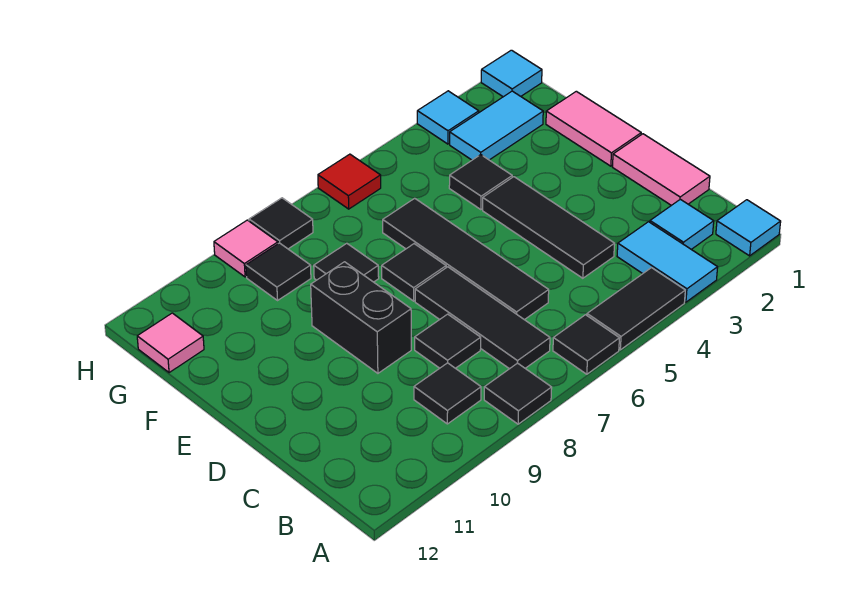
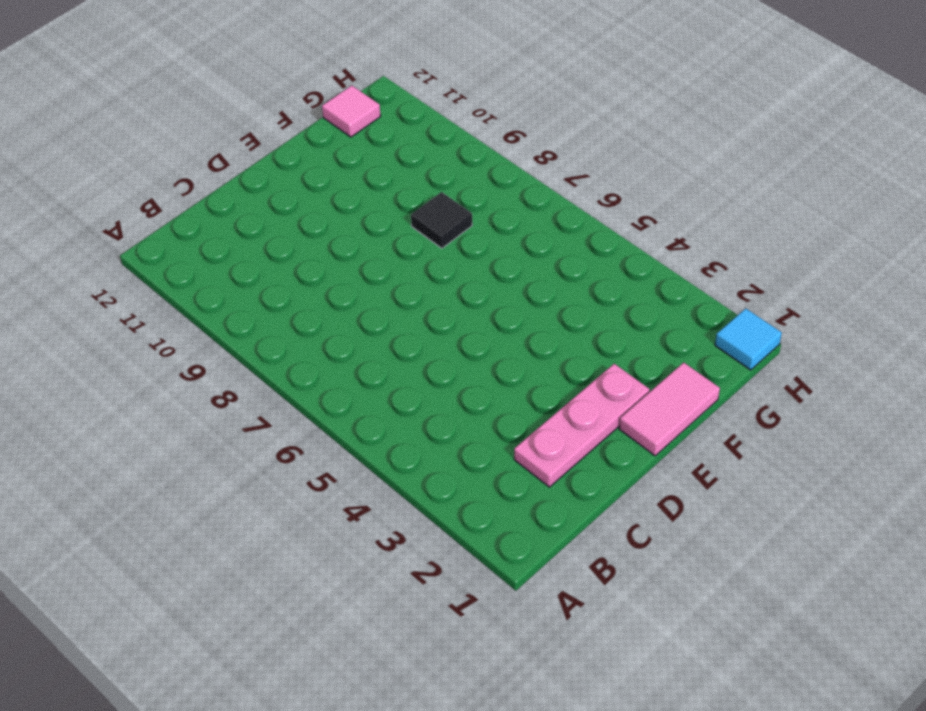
pink plate C2:E2 level 1 -> none
none -> cyan tile A1 level 1
none -> cyan tile A3:B3 level 1
none -> black tile A4:A5 level 1

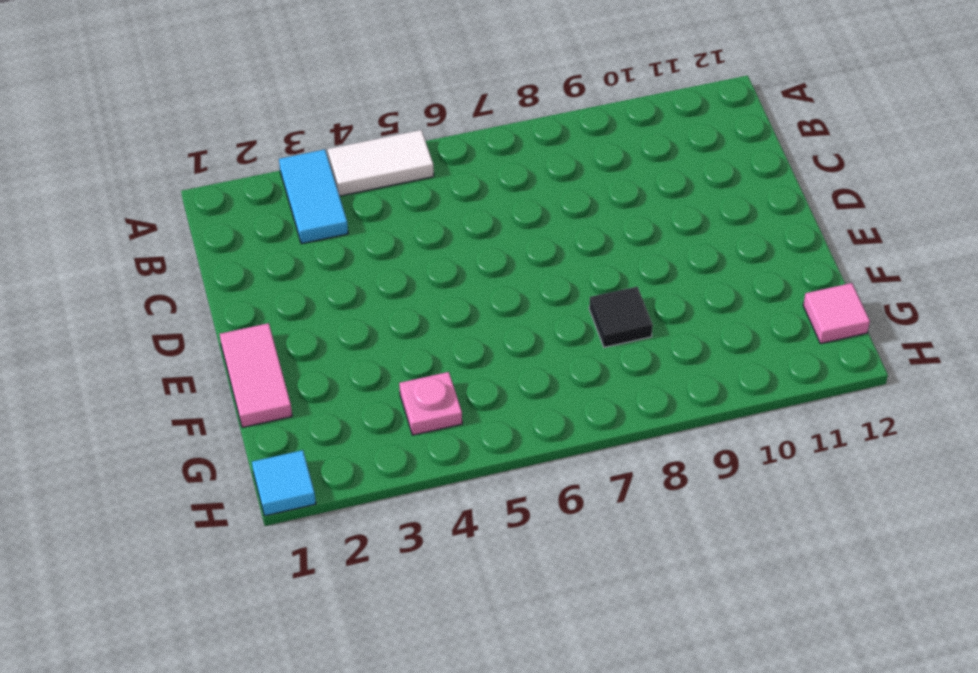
white tile A4:A5 level 1 -> black tile A4:A5 level 1
pink plate G4 level 1 -> none
none -> cyan tile A1 level 1
none -> black tile A6 level 1
none -> black tile A8 level 1

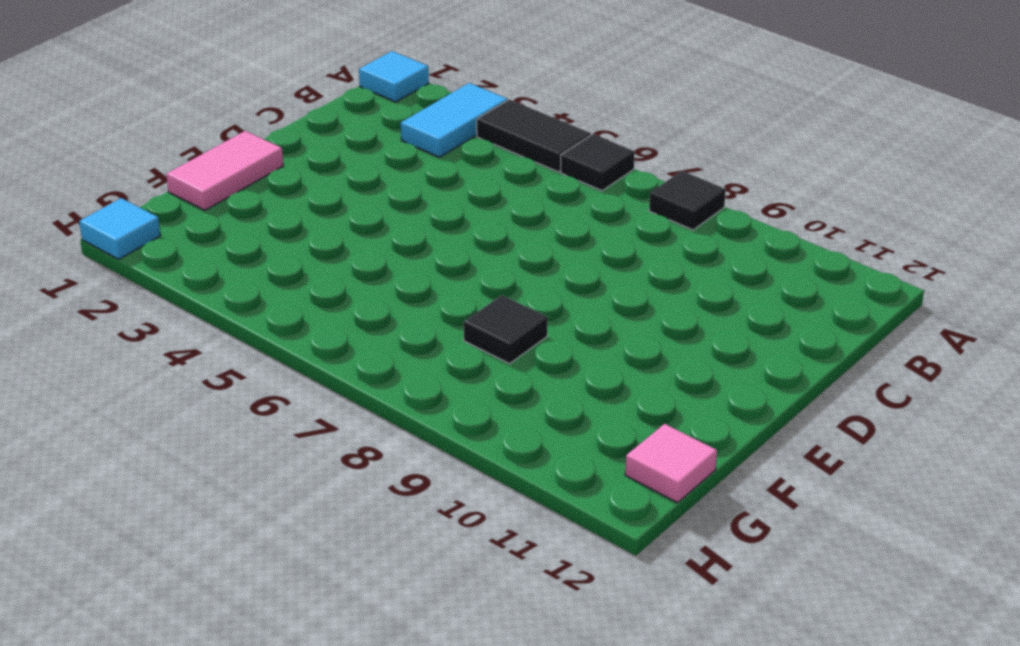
none -> cyan tile B2 level 1
none -> black tile B7:D7 level 1
none -> black tile B9 level 1

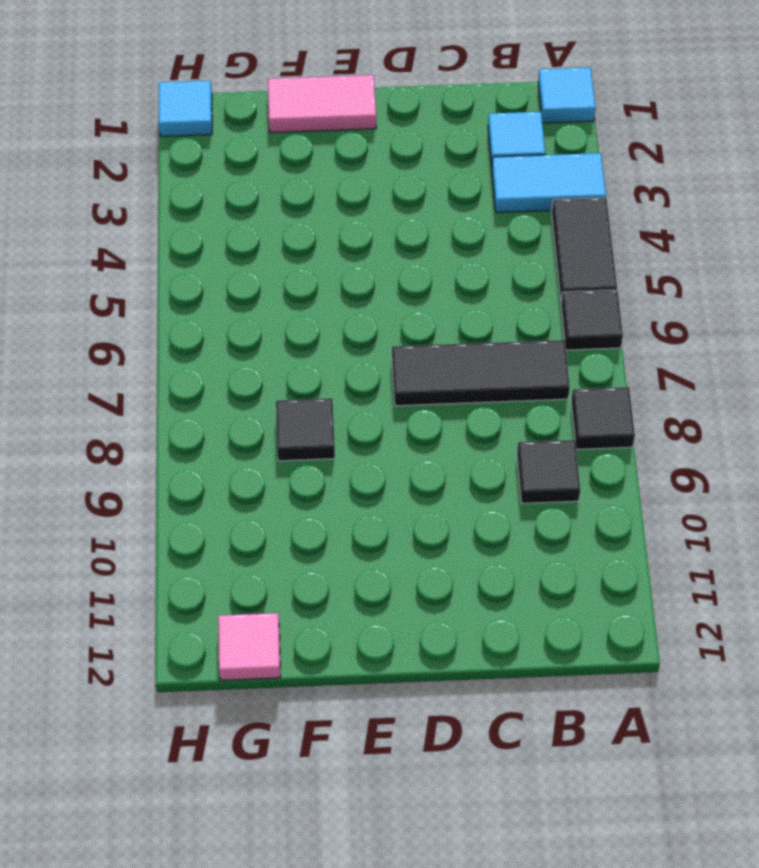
none -> pink tile C1:D1 level 1
none -> black tile C4:E4 level 1
none -> black tile C6:F6 level 1

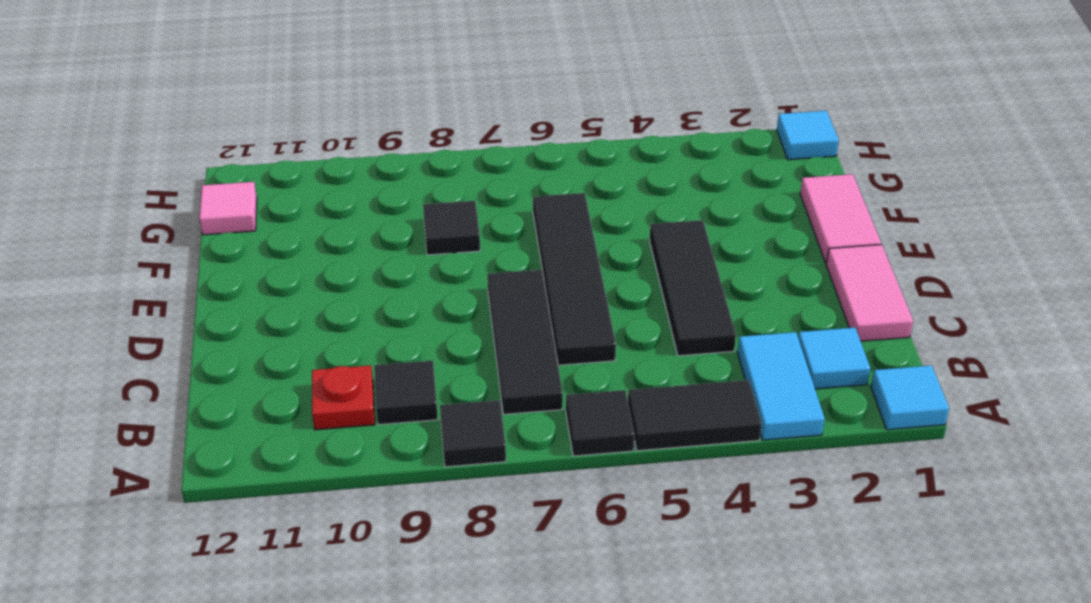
red plate B10 level 1 -> none
none -> black tile C8 level 1
none -> black brick D9:E9 level 1
none -> black tile E7 level 1

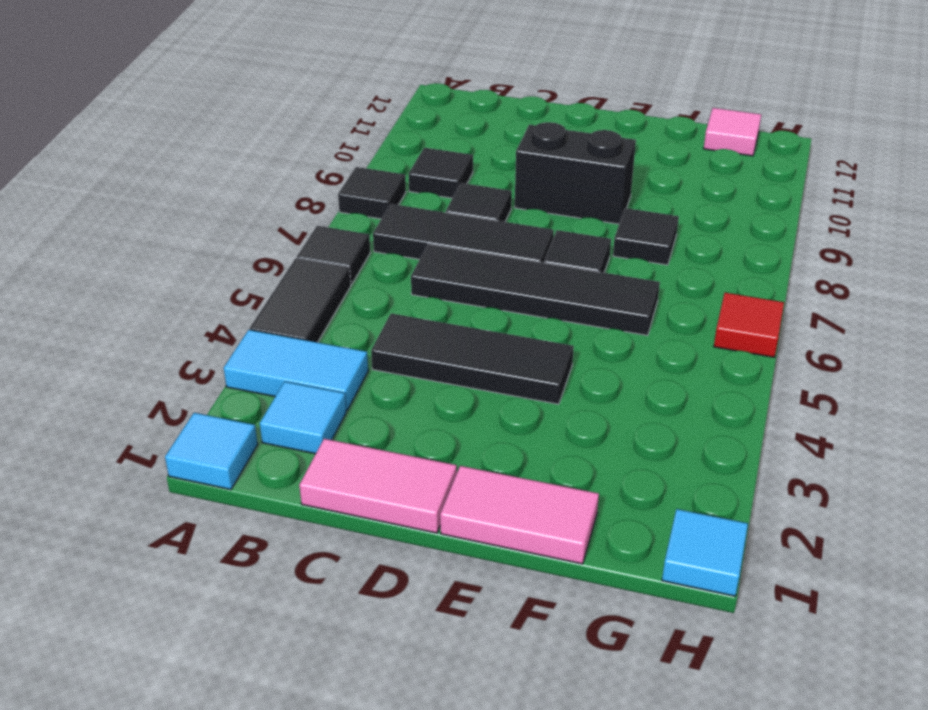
none -> black tile F4 level 1
none -> cyan tile G2:G3 level 1
none -> black tile G9 level 1

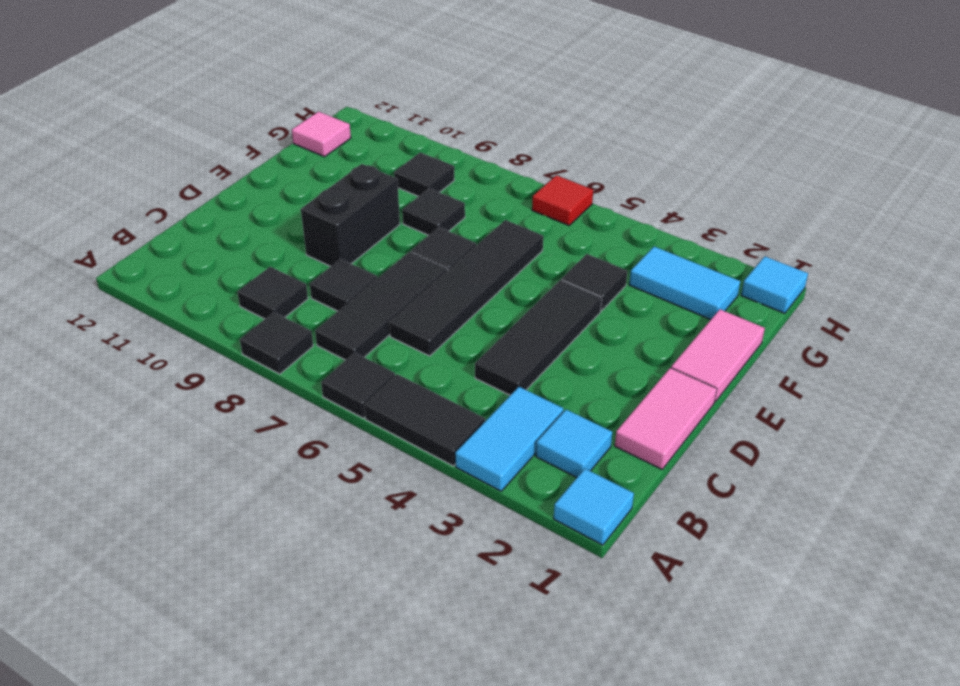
none -> cyan tile H3 level 1
none -> black tile H8 level 1
none -> pink tile H9 level 1

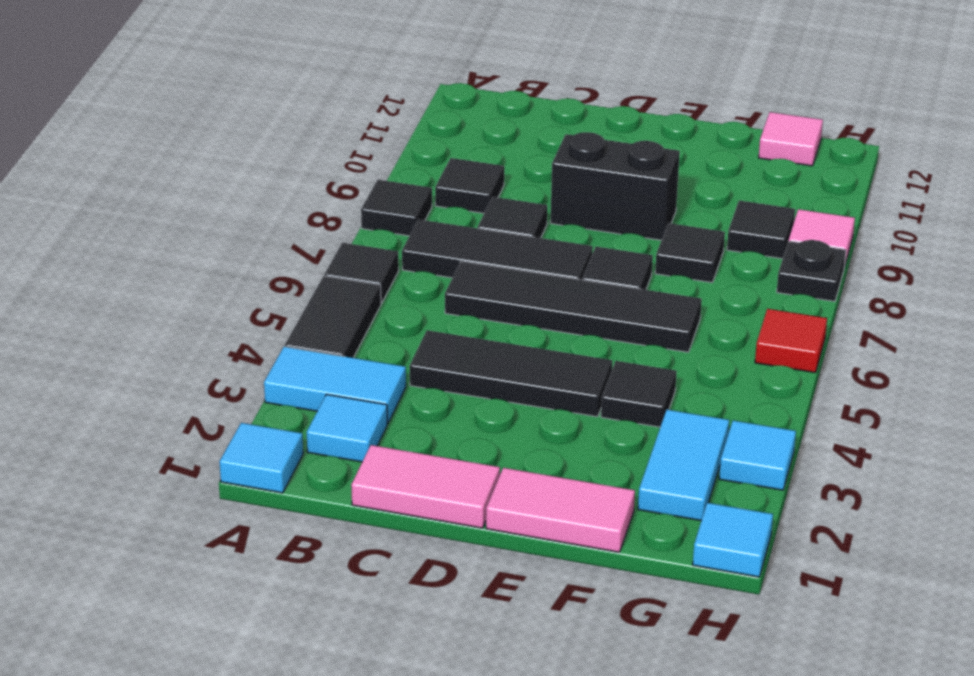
black plate H8 level 1 -> black tile H8 level 1

